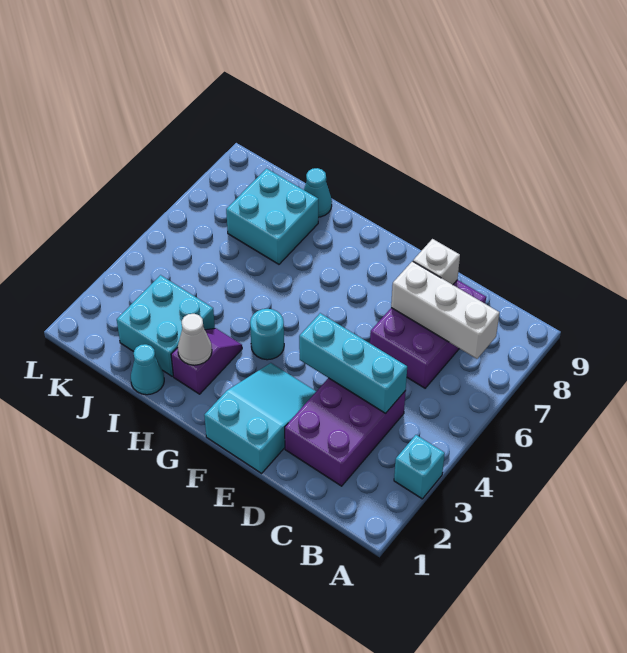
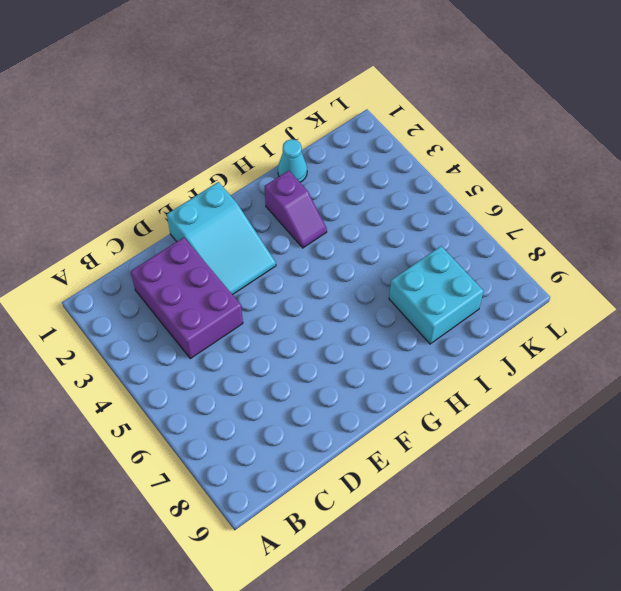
none -> cyan brick A3 level 1
none -> purple brick C6:D8 level 1
none -> cyan round brick G4 level 1

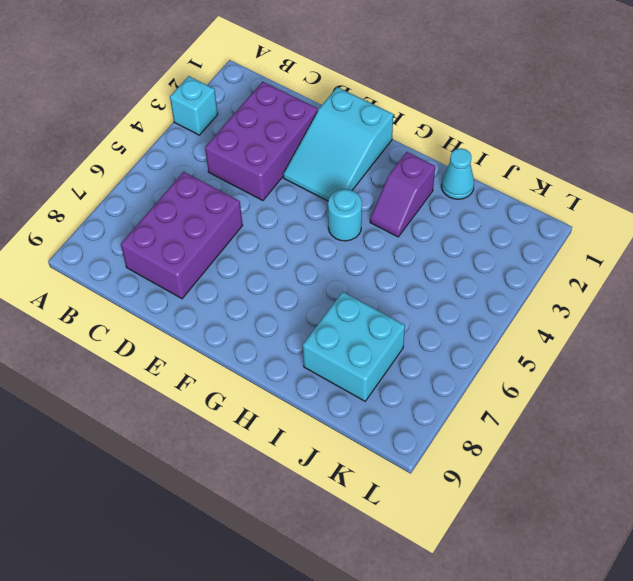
none -> cyan brick I2:J3 level 1
none -> cyan cone I9 level 1
none -> white brick B7:D7 level 2

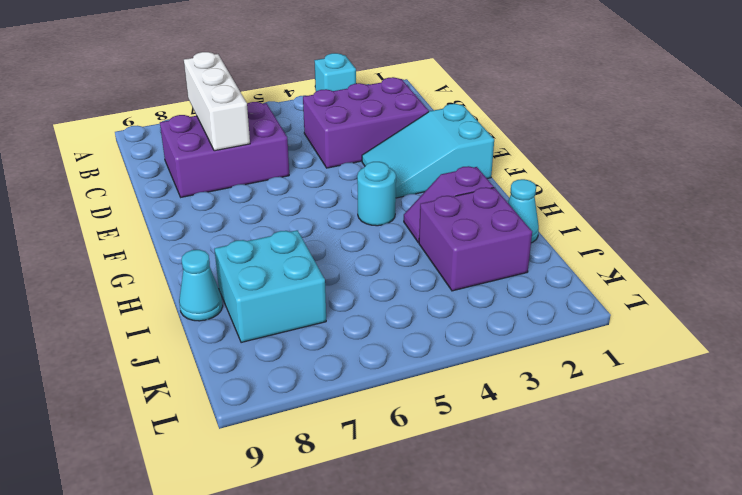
purple brick I2:J3 level 1 -> cyan brick I2:J3 level 1
none -> cyan brick C4:E4 level 2
none -> white brick D8 level 2
none -> white cone H2 level 2

